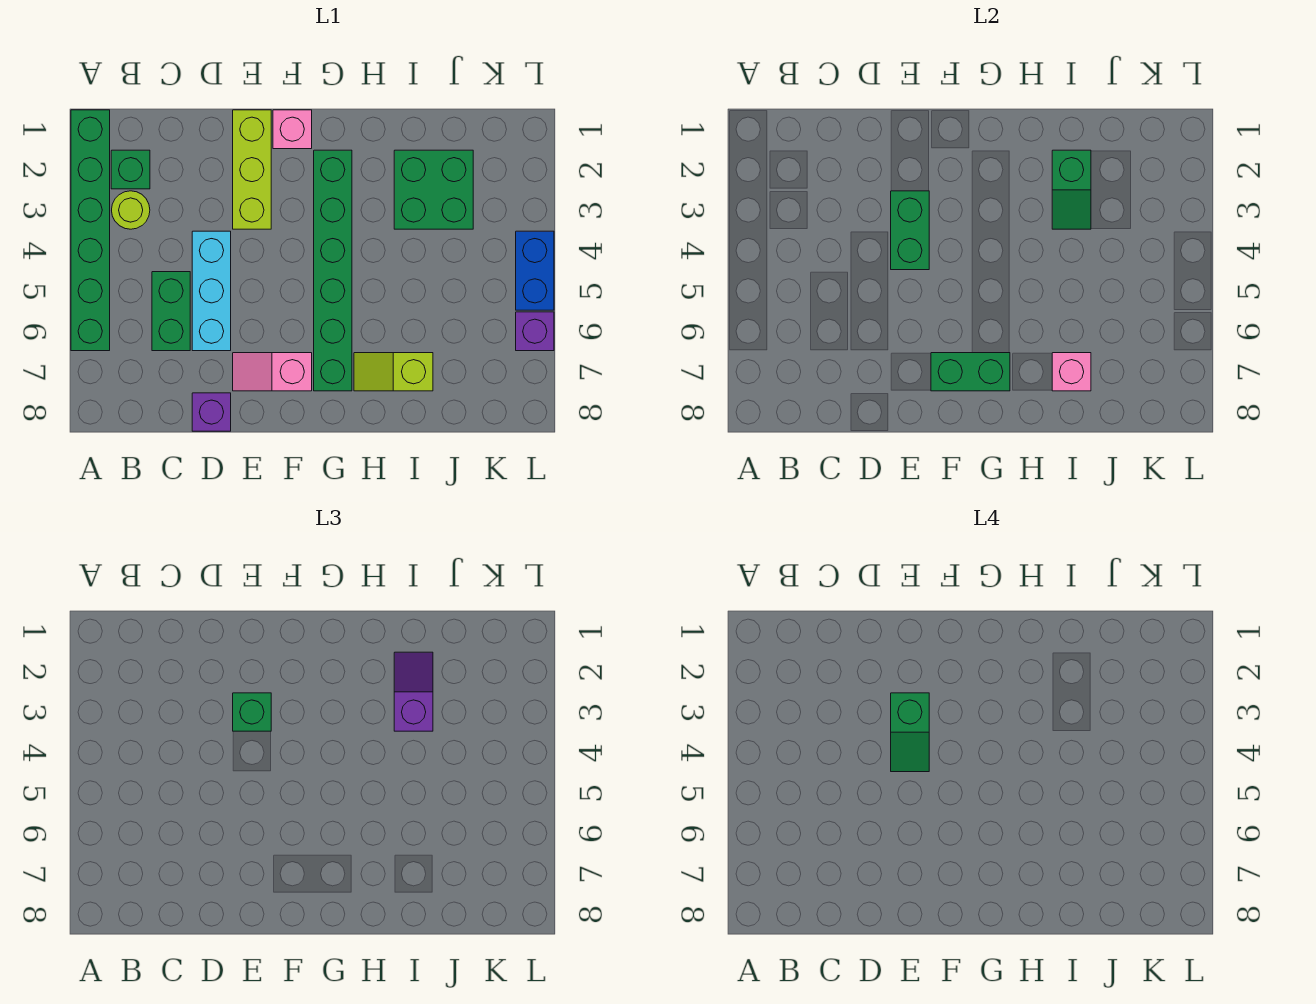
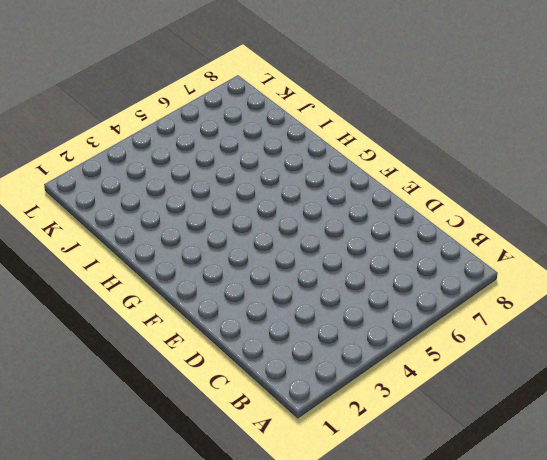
none -> green brick A1:A6 level 1
none -> green brick B2 level 1
none -> lime round brick B3 level 1

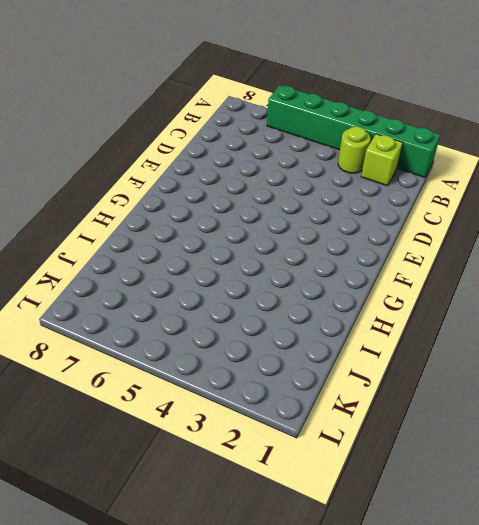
lime brick B2 level 1 -> green brick B2 level 1
none -> green brick C5:C6 level 1
none -> cyan brick D4:D6 level 1
none -> purple brick D8 level 1

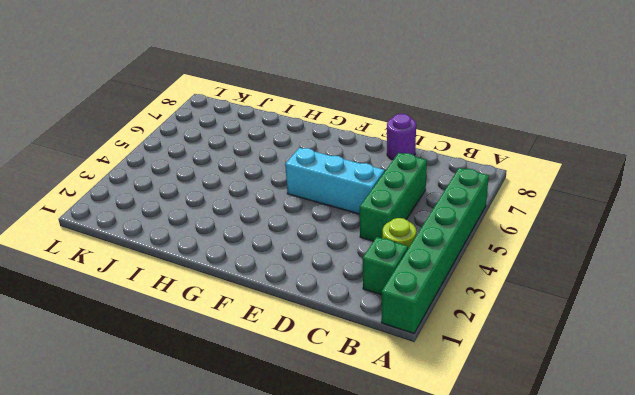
green brick C4:C6 level 1 -> green brick C5:C6 level 1
cyan brick D5:F5 level 1 -> cyan brick D4:D6 level 1
purple round brick D8 level 1 -> purple brick D8 level 1
none -> lime brick E1:E3 level 1
none -> pink slope E7:F7 level 1 top F
none -> pink brick F1 level 1

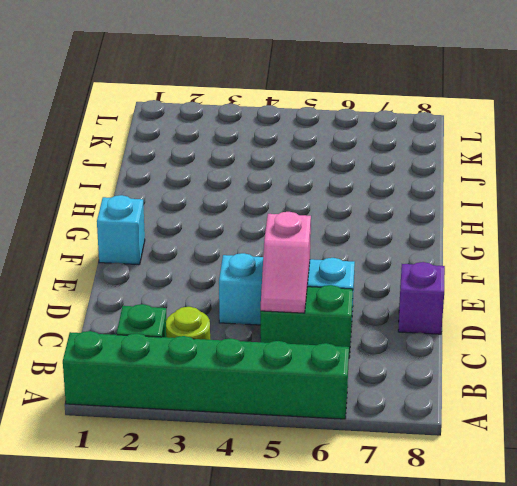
pink slope C5:D5 level 2 top D -> pink slope E7:F7 level 1 top F
cyan brick F1 level 1 -> pink brick F1 level 1
none -> lime brick E1:E3 level 1
none -> green brick G2:G7 level 1
none -> lime slope H7:I7 level 1 top I

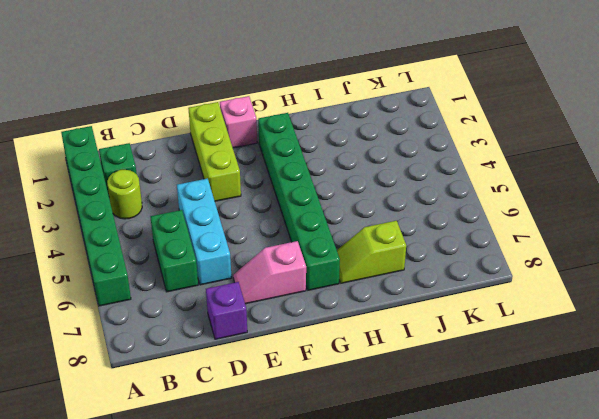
none -> green brick I2:J3 level 1
none -> blue brick L4:L5 level 1
none -> purple brick L6 level 1

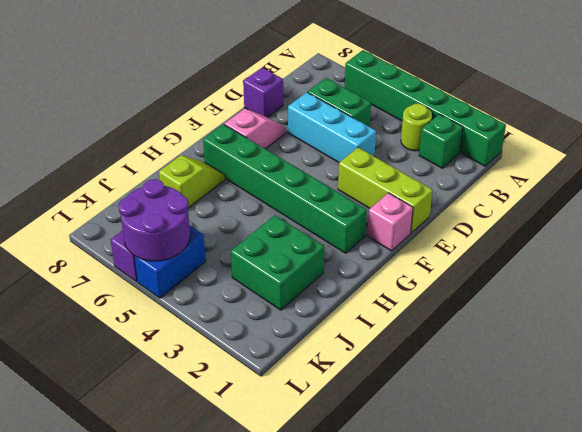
blue brick K5:L5 level 1 -> blue brick L4:L5 level 1
purple round brick K5:L6 level 2 -> none
none -> green brick E3:E4 level 2
none -> green brick F7:G7 level 2
none -> green slope I2:I3 level 2 top 2

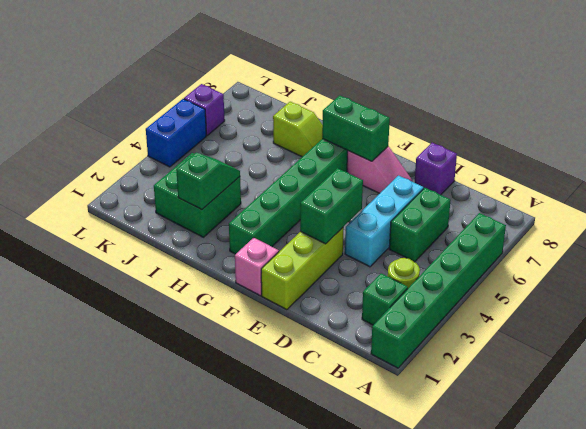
none -> pink brick I7 level 2
none -> green brick E3 level 3
none -> purple slope I2:I3 level 3 top 3

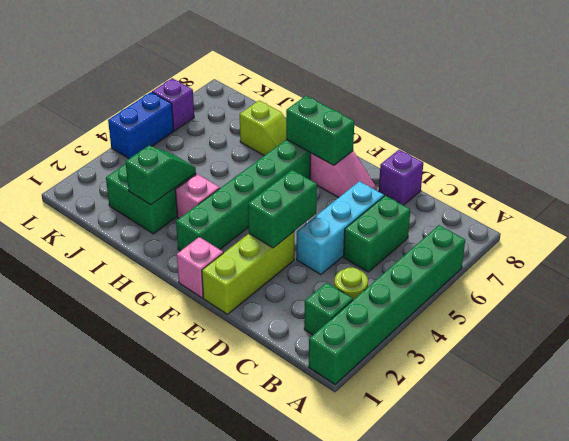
pink brick H3 level 1 -> pink brick I7 level 2
none -> green brick E3 level 3
none -> purple slope I2:I3 level 3 top 3
none -> green slope E3:E4 level 4 top 3

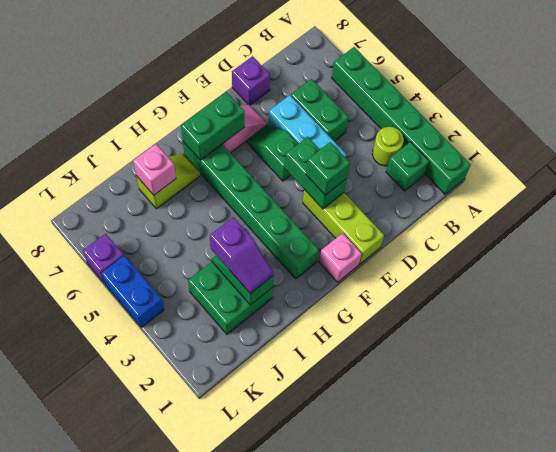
green slope E5:E6 level 1 top 5 -> green slope E3:E4 level 4 top 3

